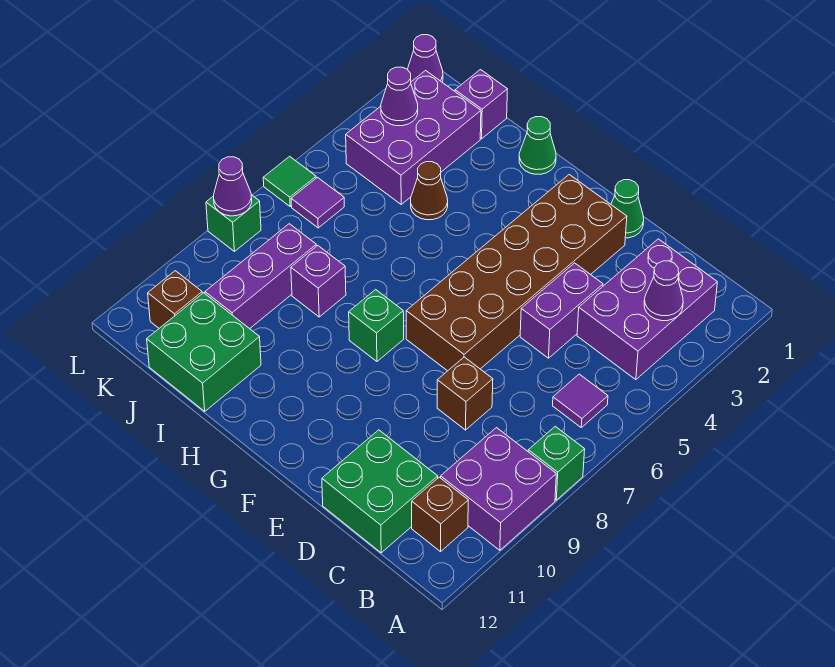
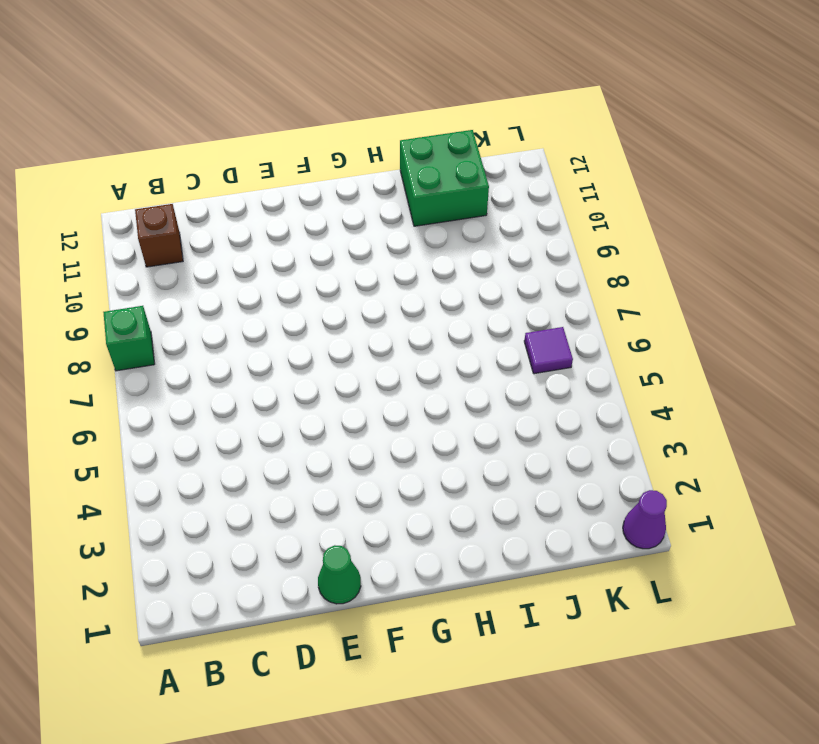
none -> purple brick A9:B10 level 1
none -> purple brick B2:C4 level 1
none -> purple tile B6 level 1

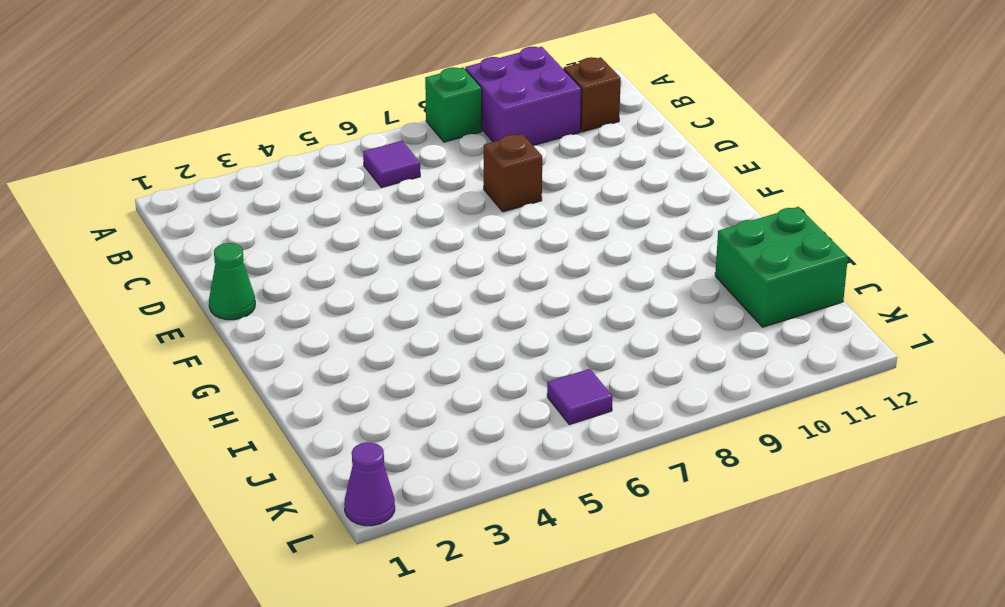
none -> purple brick B2:C4 level 1
none -> green brick C11:D12 level 1
none -> purple brick D4:D5 level 1

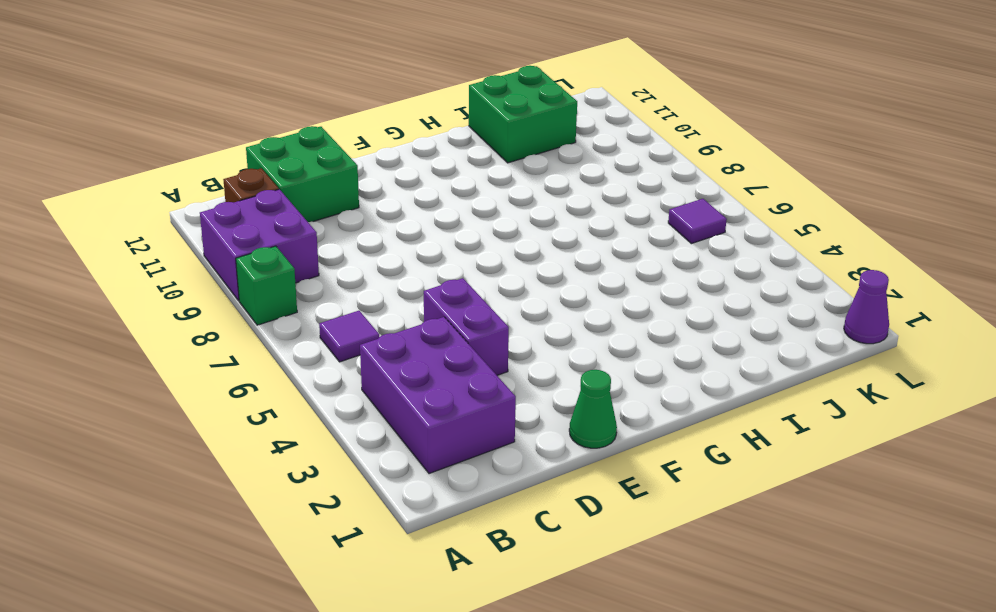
none -> brown brick D8 level 1
none -> brown brick E2:F7 level 1
none -> green brick G8 level 1

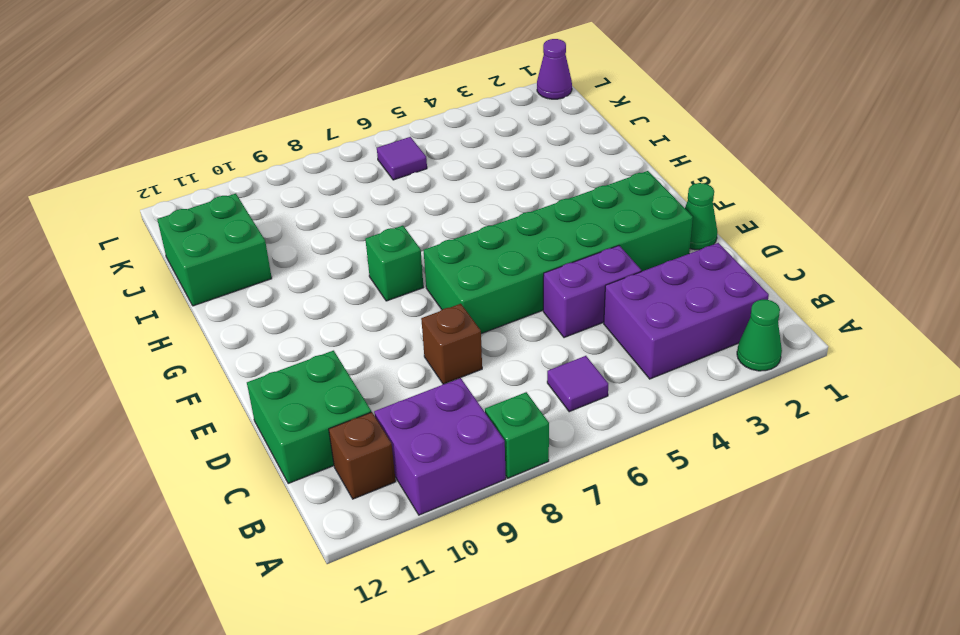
green cone A2 level 1 -> green cone H1 level 1
green brick E2:F7 level 1 -> brown brick E2:F7 level 1
none -> brown cone I4 level 1
none -> purple brick I8 level 1
none -> purple brick J1 level 1

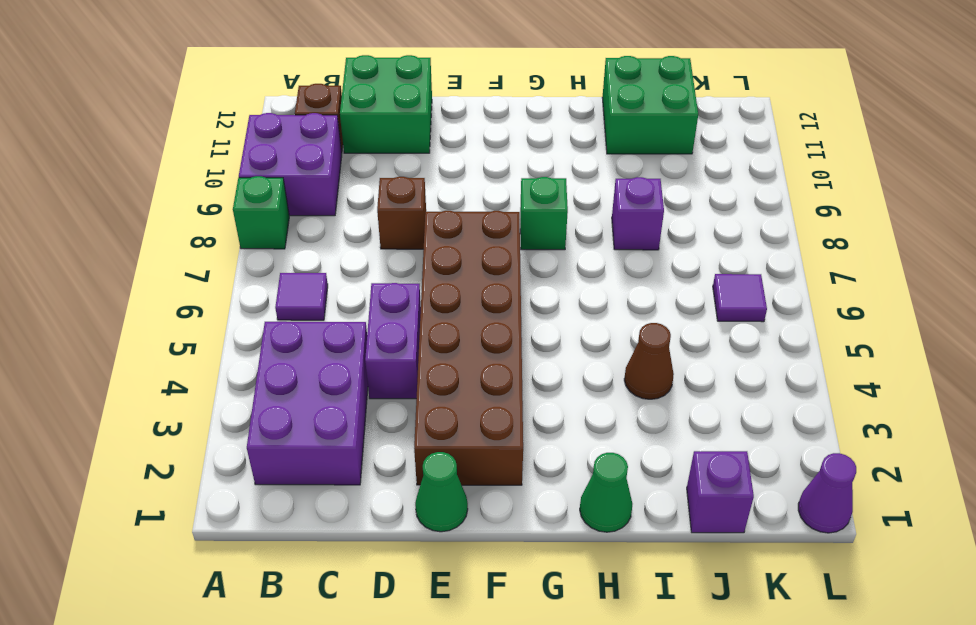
none -> purple brick J2:K4 level 1
none -> purple brick J8:J10 level 1
none -> brown brick K11 level 1

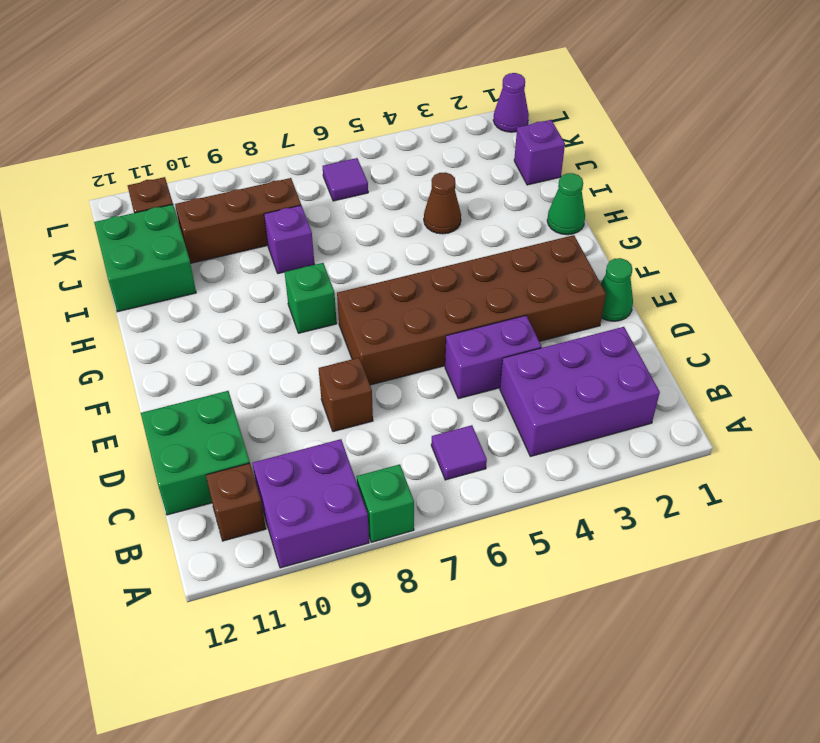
brown brick J8:J10 level 1 -> purple brick J8:J10 level 1
none -> purple brick J2:K4 level 1
none -> green tile L6 level 1
none -> green brick L8 level 1

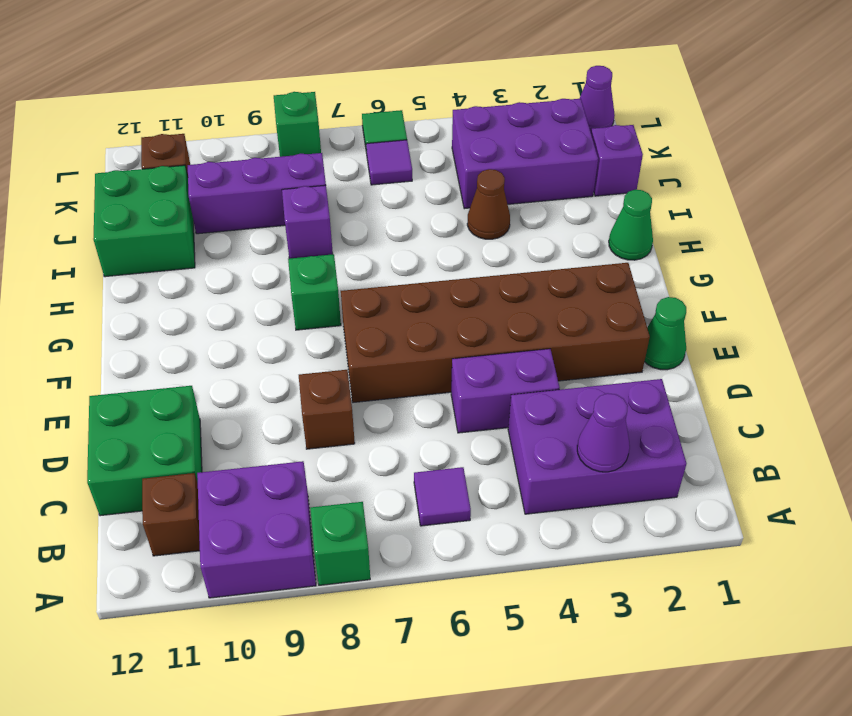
none -> purple cone K3 level 2
none -> purple cone L8 level 2

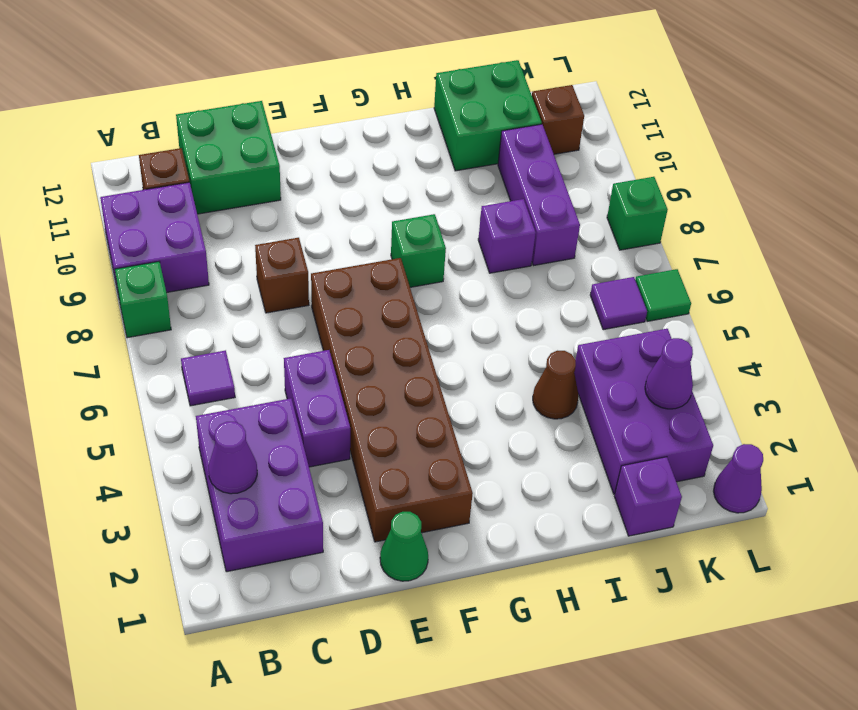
none -> green cone H1 level 1
none -> purple cone L8 level 2

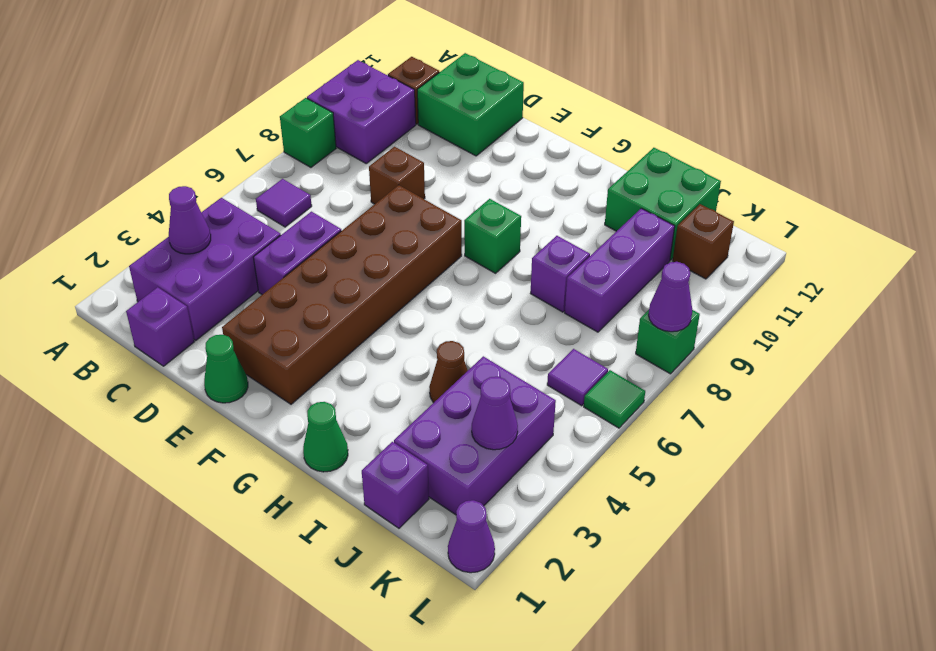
purple brick C1 level 1 -> none

